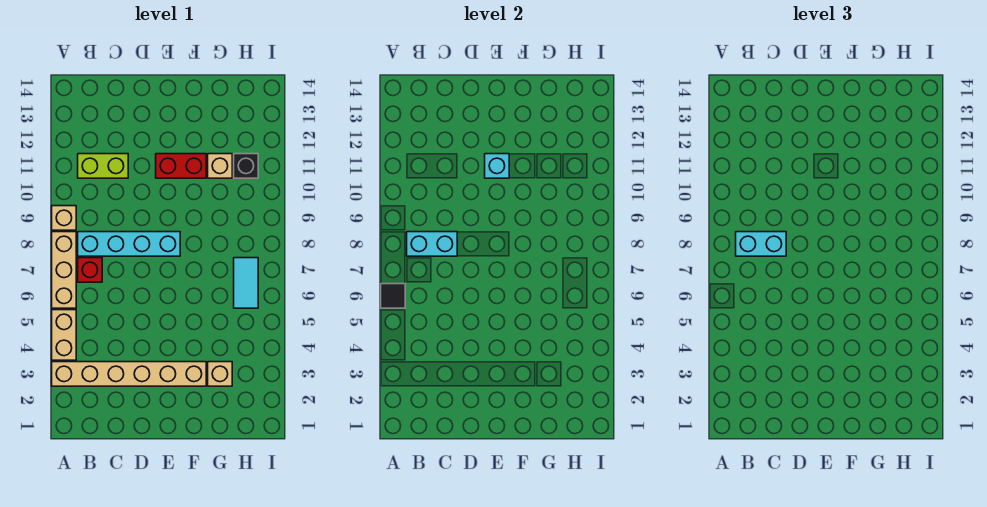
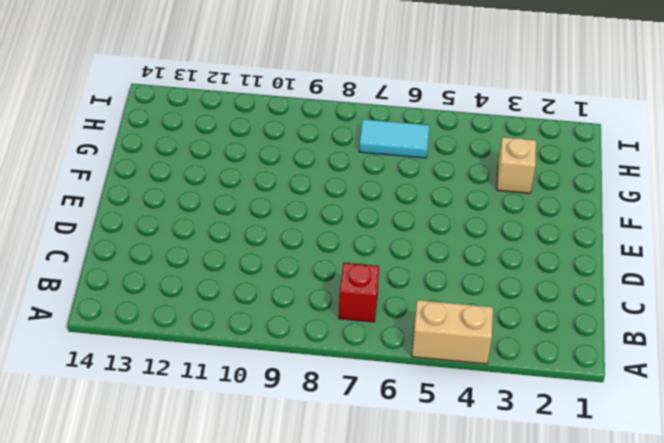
none -> tan brick A3:F3 level 1
none -> tan brick A6:A8 level 1
none -> tan brick A9 level 1

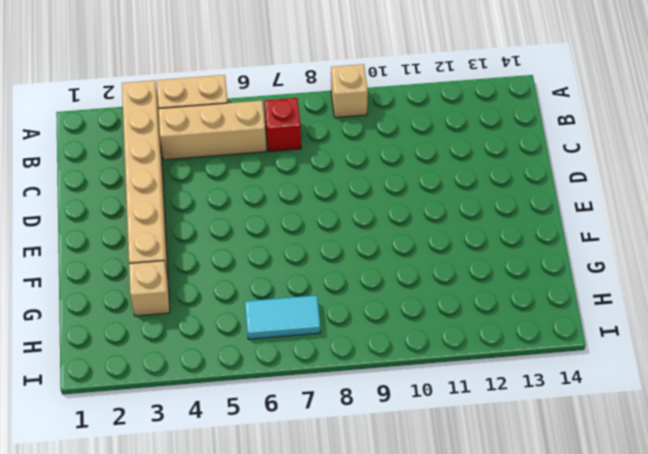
tan brick B4:B6 level 1 -> tan brick A6:A8 level 1
none -> cyan brick B8:E8 level 1
none -> lime brick B11:C11 level 1
none -> red brick E11:F11 level 1

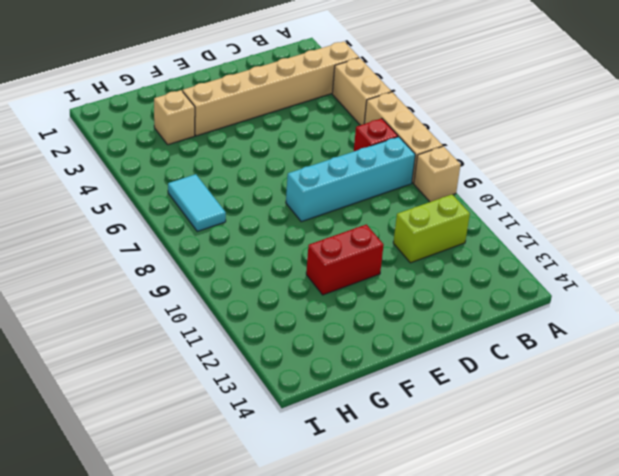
none -> tan brick G11 level 1
none -> black brick H11 level 1
none -> black tile A6 level 2

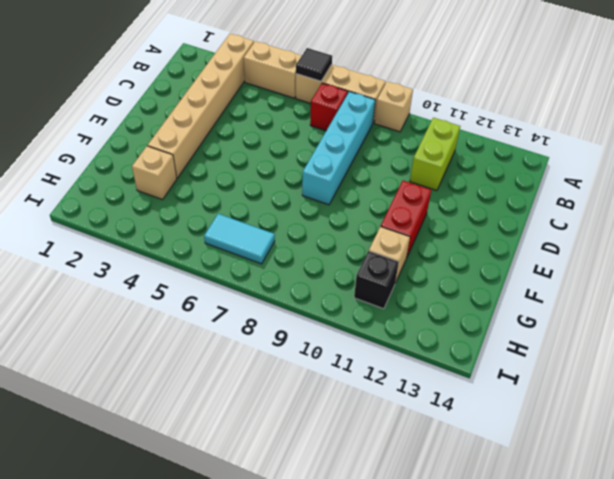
none -> cyan brick B8:C8 level 2
none -> cyan brick E11 level 2
none -> cyan brick B8:C8 level 3

